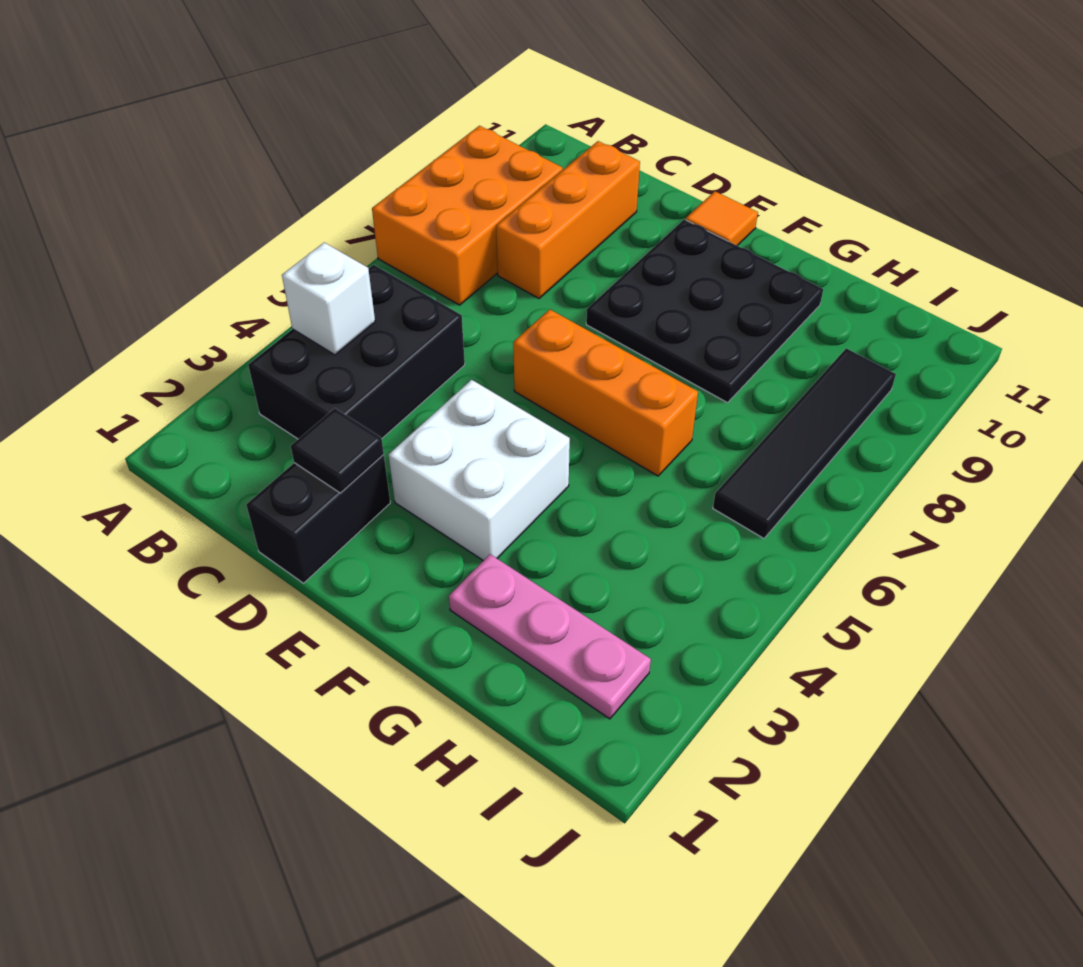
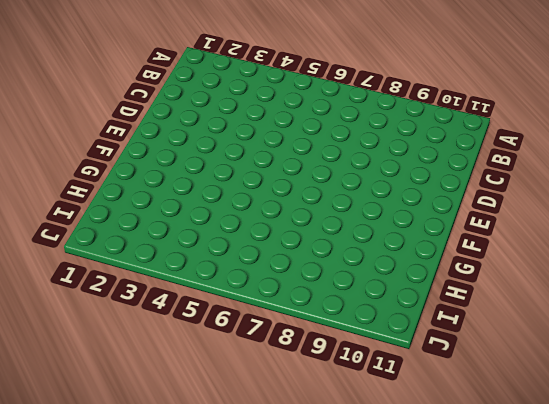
none -> orange brick A7:B9 level 1
none -> black brick B3:C5 level 1
none -> orange brick C8:C10 level 1

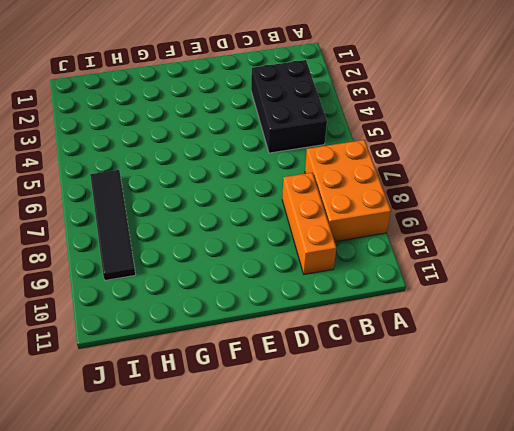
none -> black brick D1:D2 level 1
none -> white brick E3:F4 level 1
none -> orange brick E6:G6 level 1

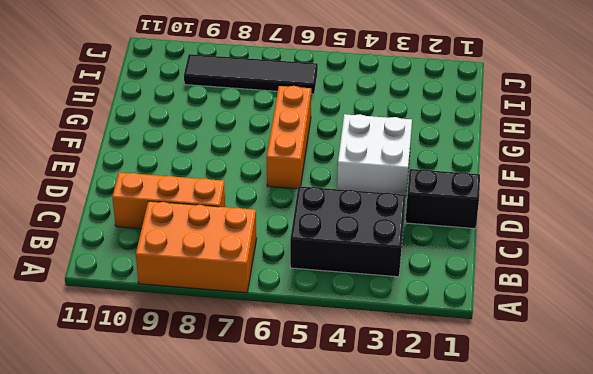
none -> black plate E8:G10 level 1
none -> orange tile E11 level 1
none -> pink plate G2:I2 level 1

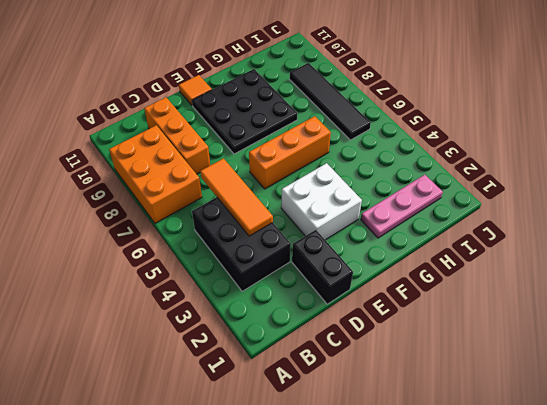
orange tile C4:C6 level 2 -> none
none -> white brick B4 level 2
none -> black tile D2 level 2

